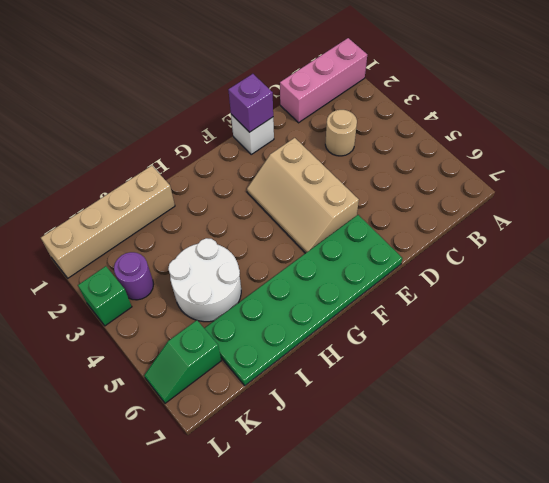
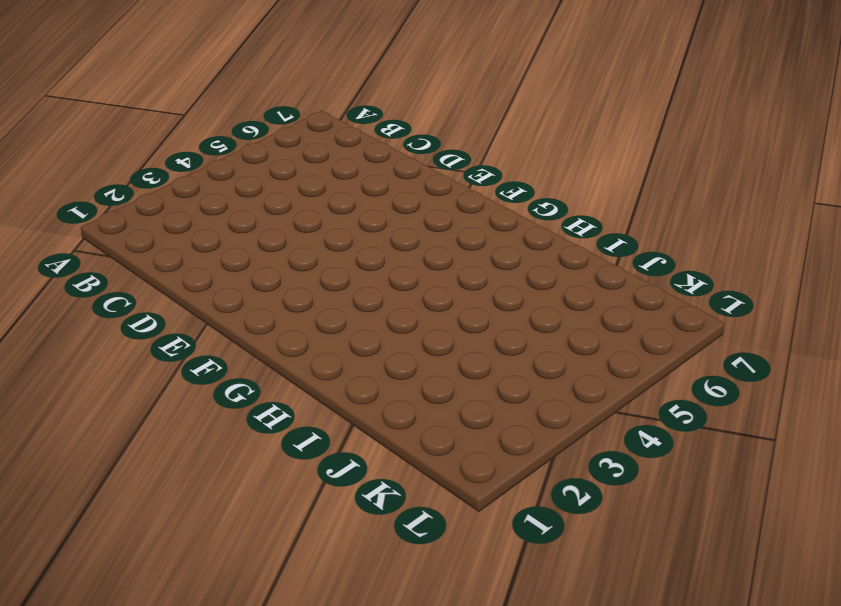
none -> pink brick A1:C1 level 1
none -> tan round brick C3 level 1

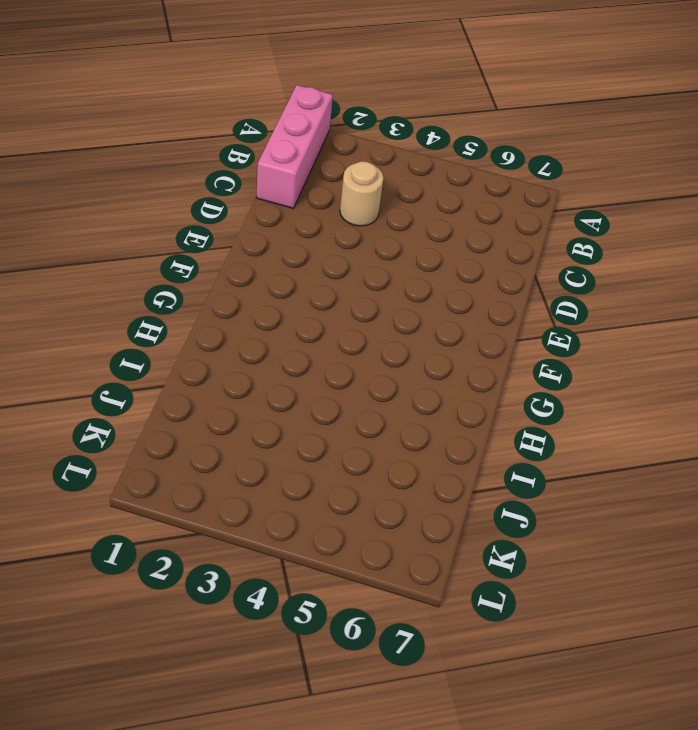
none -> white brick E1 level 1
none -> tan slope E3:F5 level 1 top E

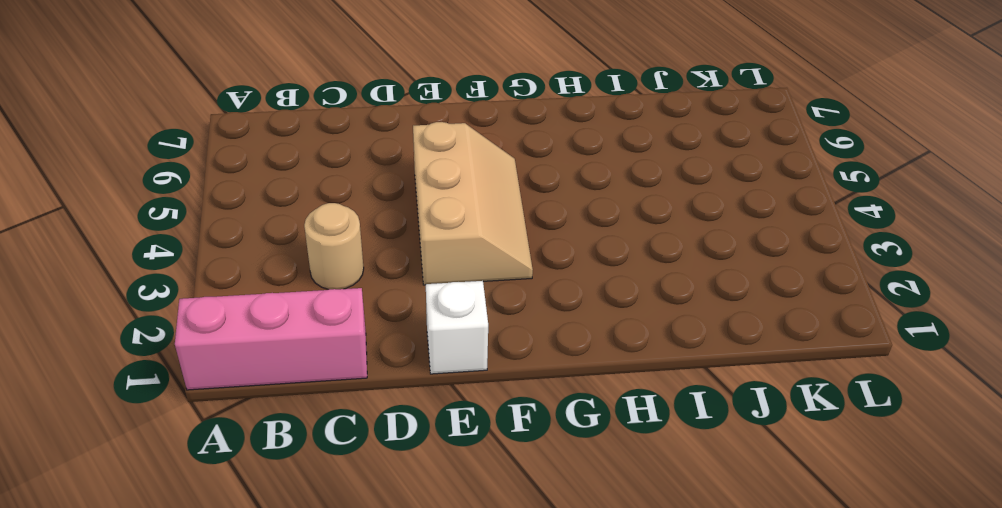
none -> green plate E6:J7 level 1
none -> tan brick I1:L1 level 1

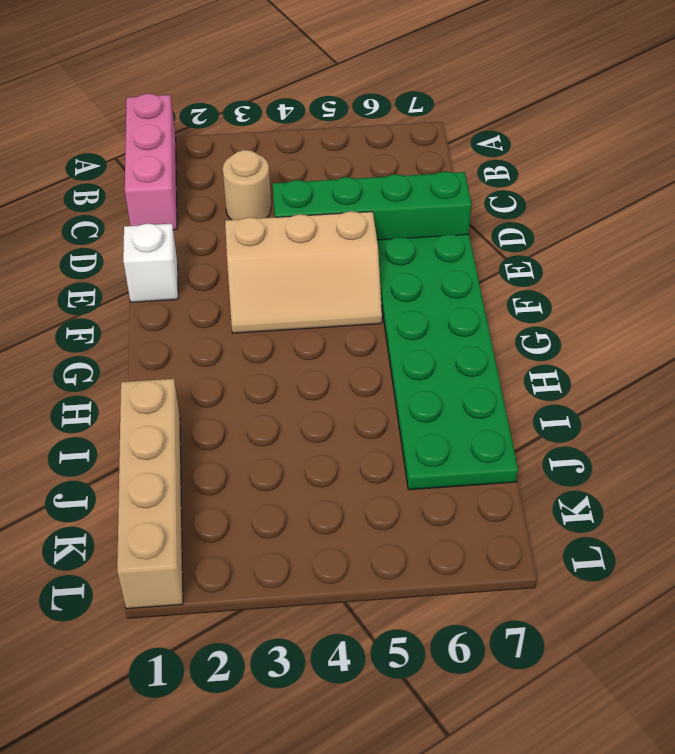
green brick D4:D7 level 1 -> none
none -> white round brick I4:J5 level 1
none -> purple round brick K3 level 1

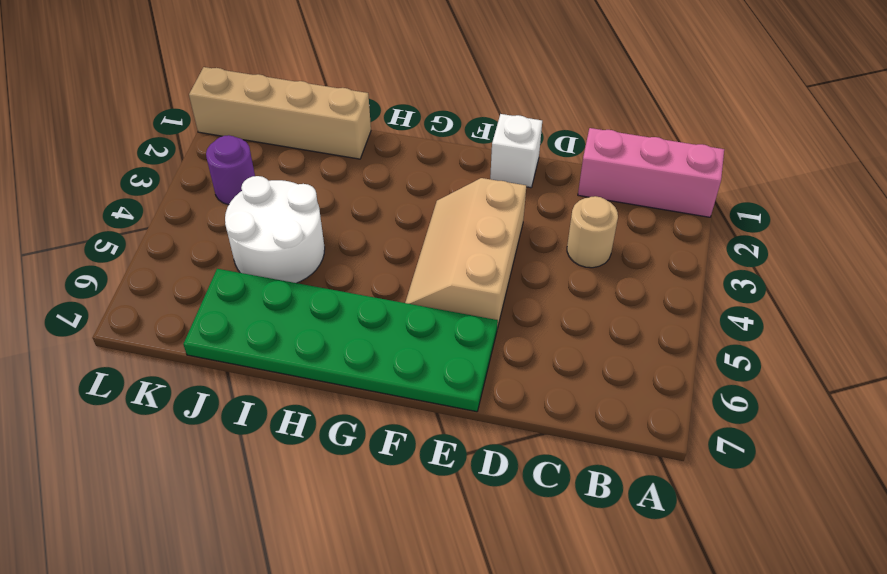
none -> green slope K6:L6 level 1 top K
none -> green brick L3 level 1

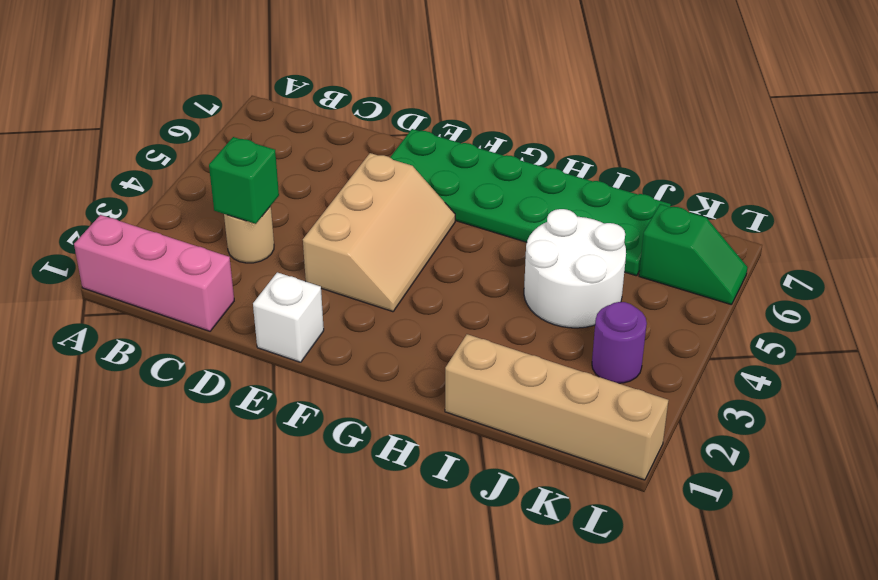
green brick C3 level 2 -> green brick L3 level 1
none -> purple brick E1 level 2

